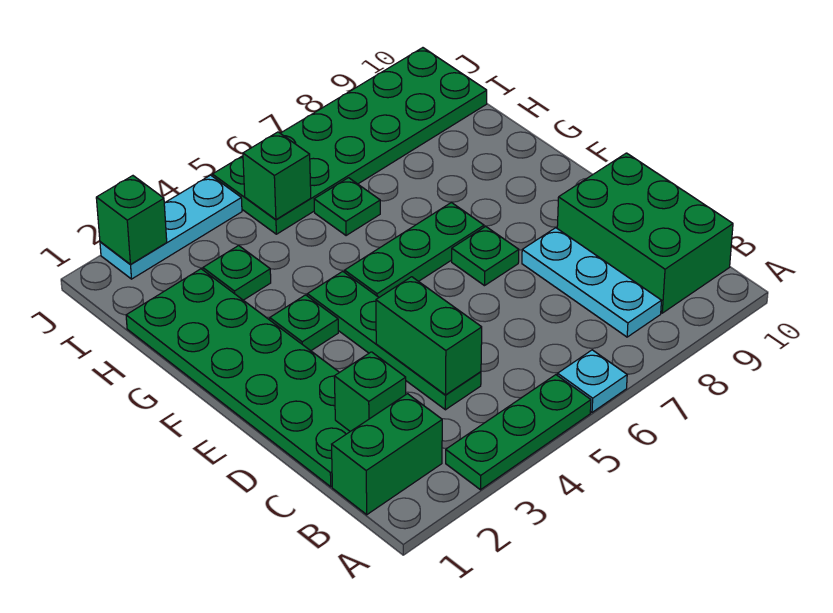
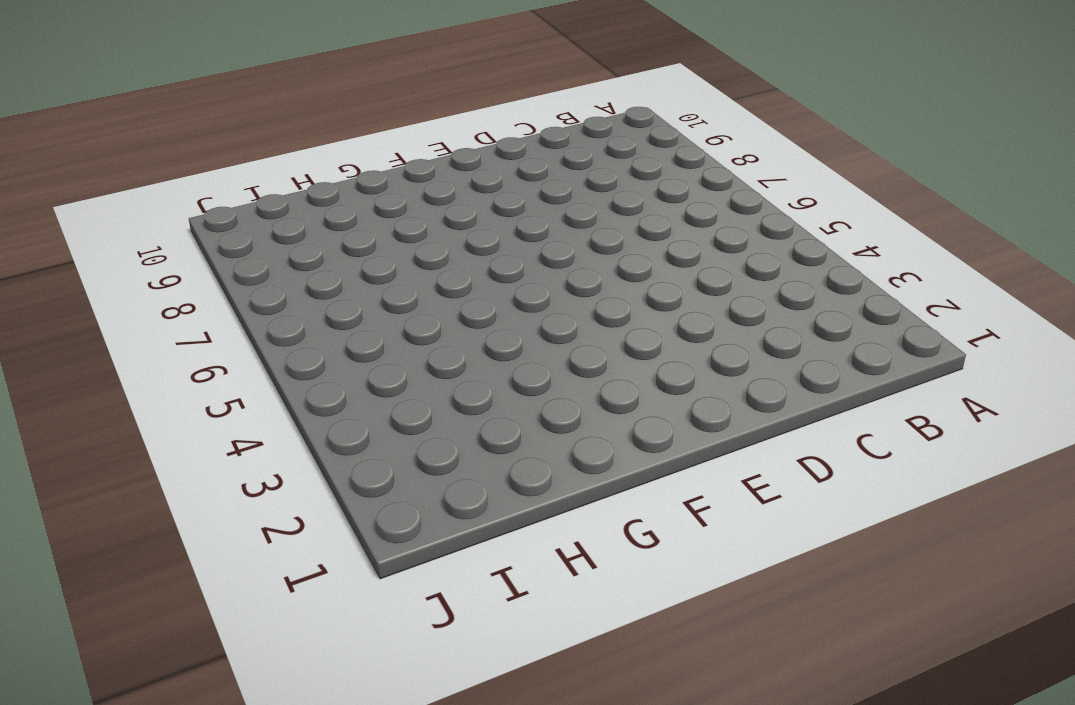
none -> green plate A3:A5 level 1
none -> cyan plate A6 level 1
none -> green brick B1:B2 level 1

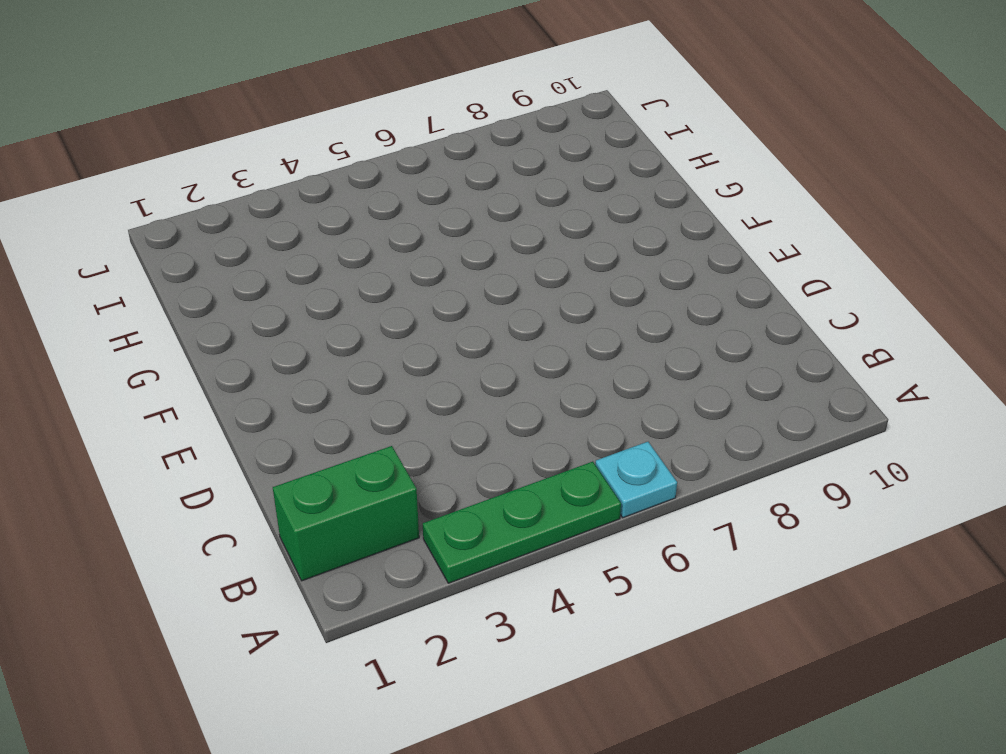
none -> cyan plate B8:D8 level 1
none -> green brick B9:D10 level 1
none -> green plate C1:H2 level 1

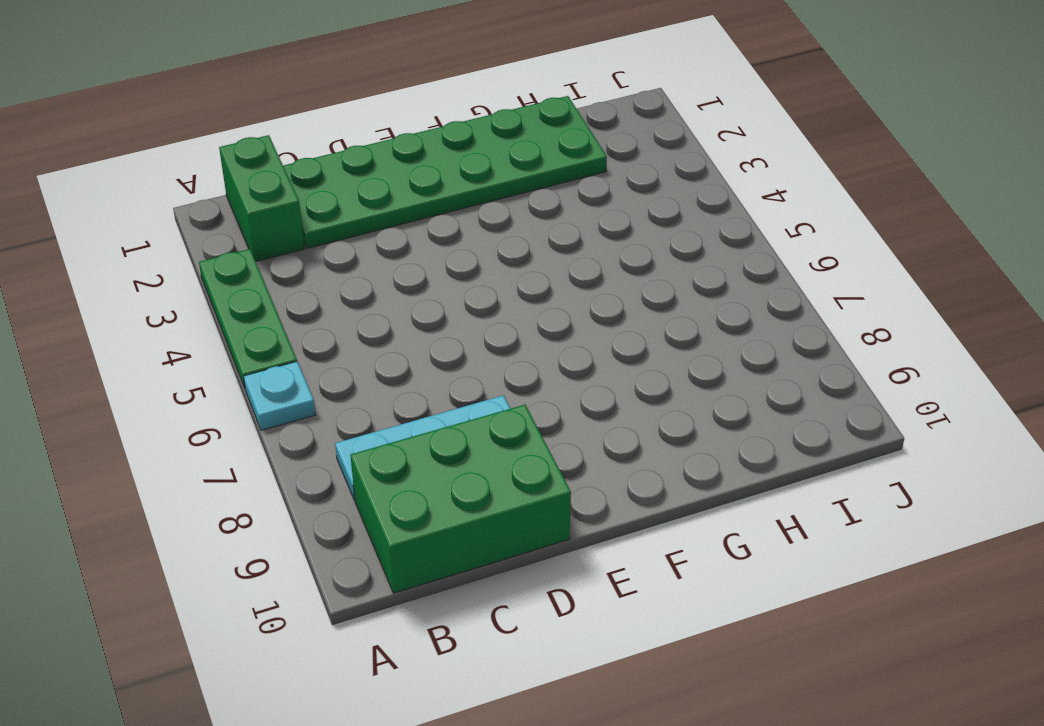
none -> green plate C4:F4 level 1
none -> green plate E7 level 1
none -> green plate F3 level 1

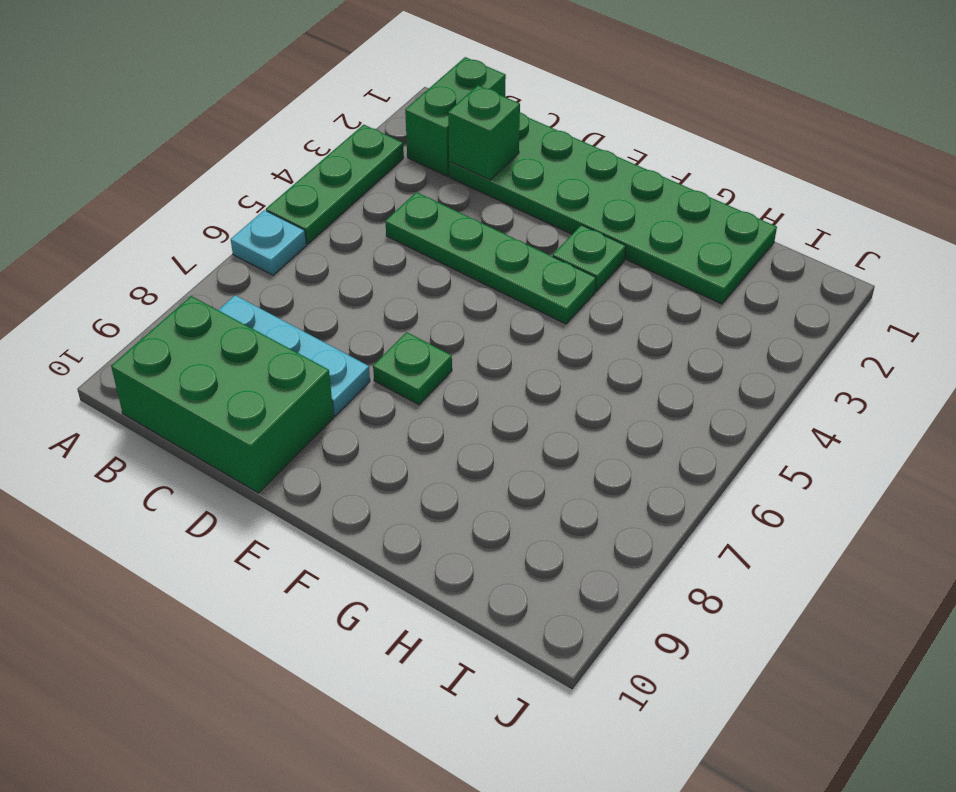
none -> green plate F5:F7 level 1
none -> green plate H3 level 1
none -> green plate H6 level 1

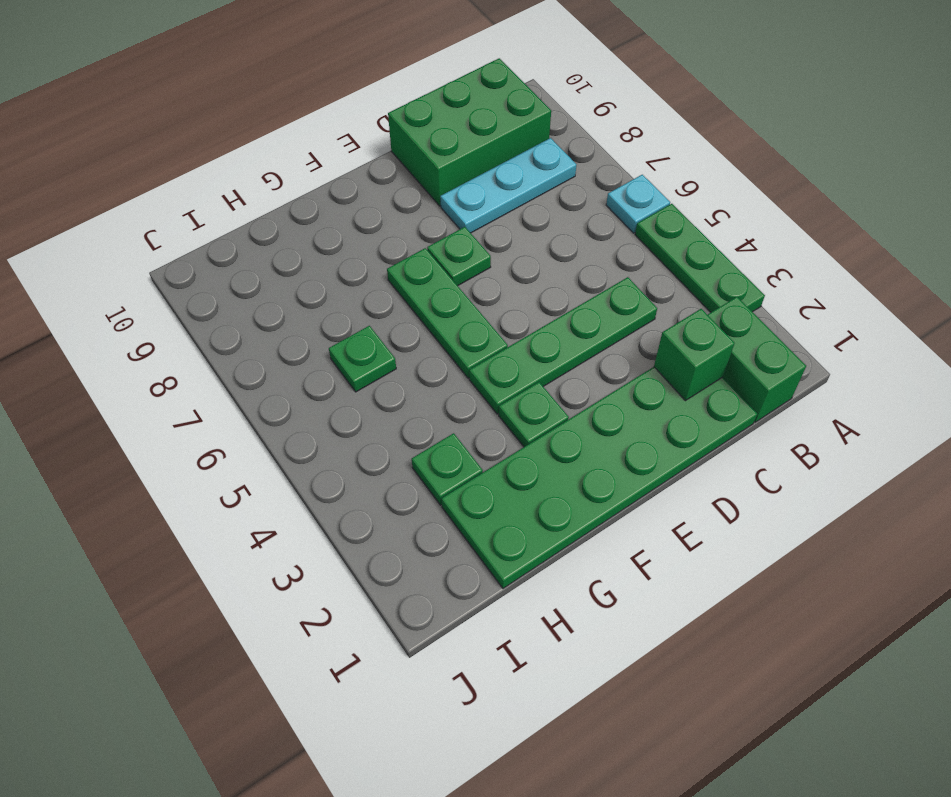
none -> green plate I5:J10 level 1
none -> cyan plate J2:J4 level 1
none -> green brick C4:D4 level 2

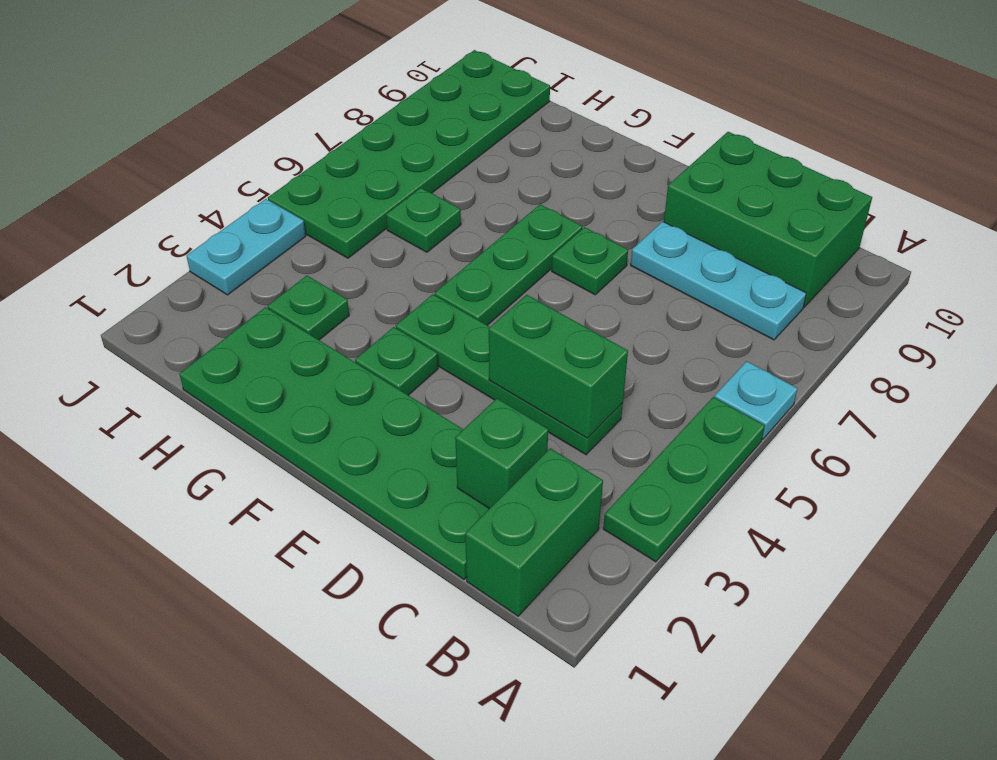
cyan plate J3:J4 level 1 -> cyan plate J2:J4 level 1
none -> green brick I5 level 2
none -> green brick J2 level 2

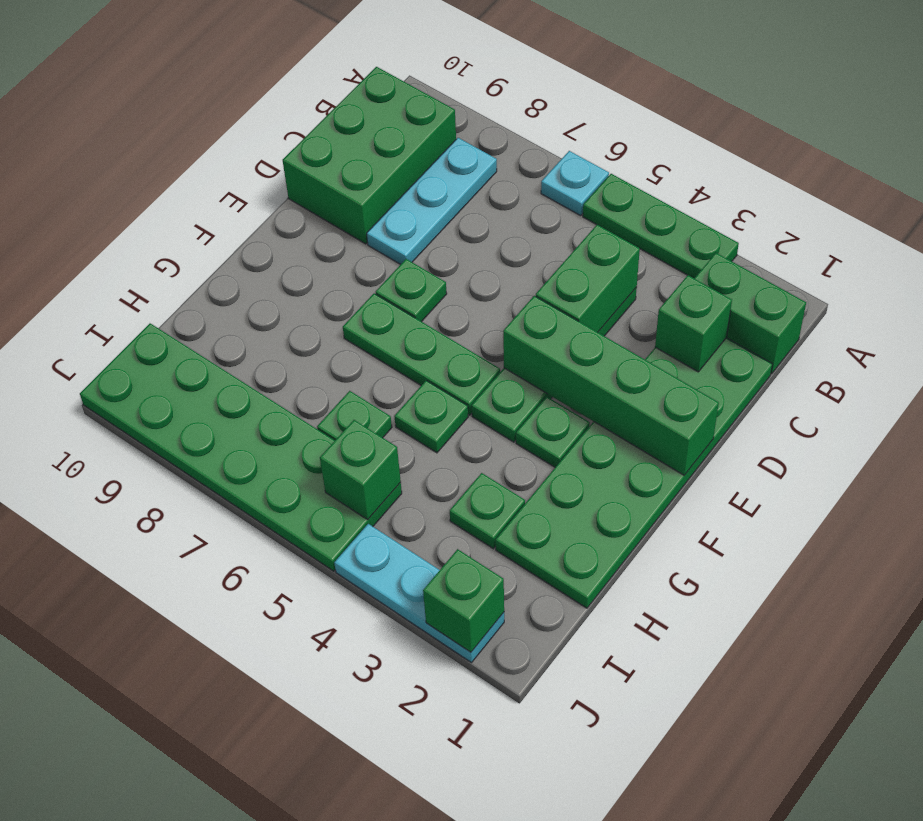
green brick E1:E4 level 2 -> none
green plate G5 level 1 -> none

